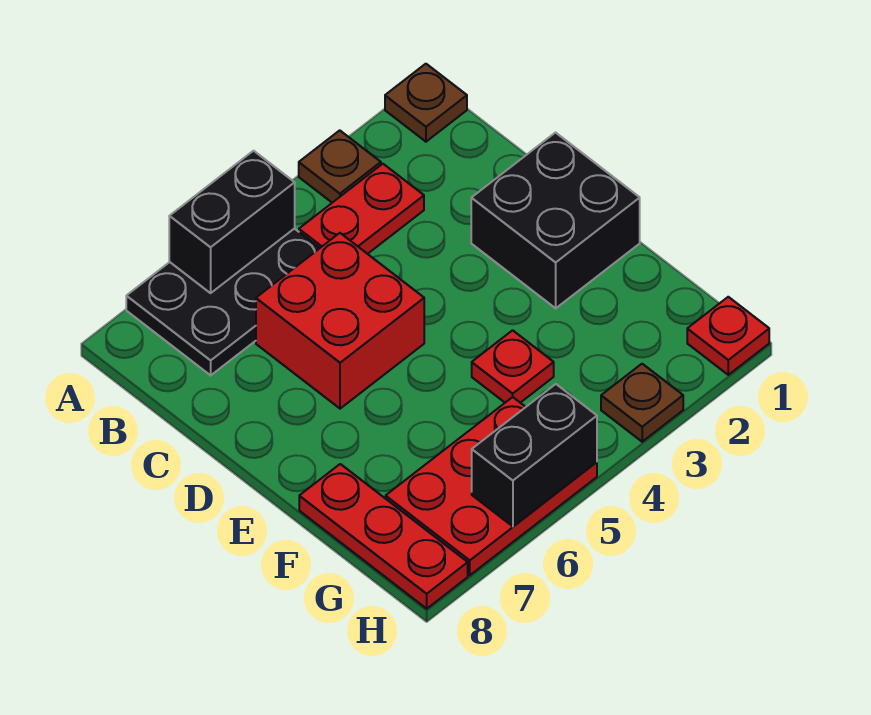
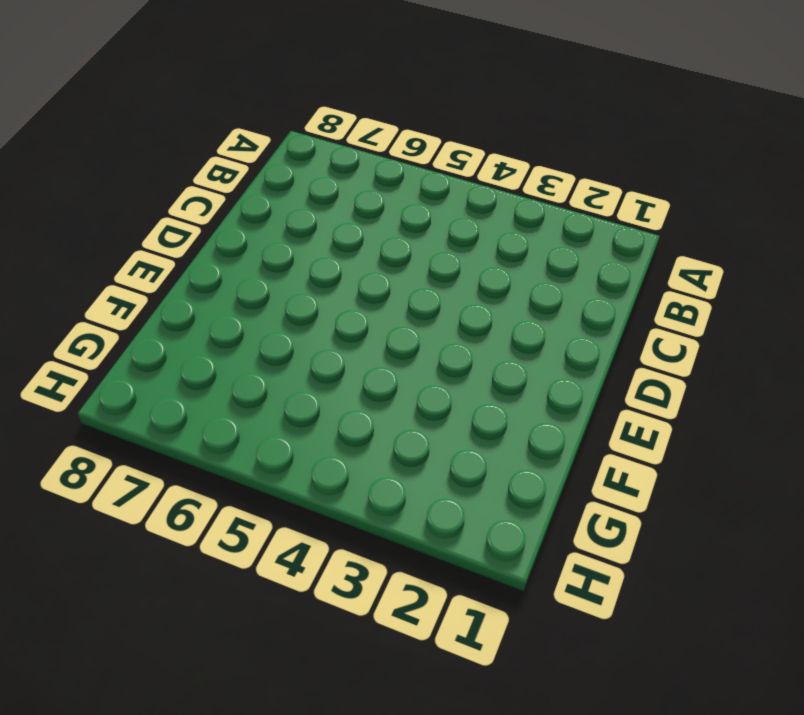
none -> brown plate A1 level 1
none -> brown plate A3 level 1
none -> black plate A5:B7 level 1

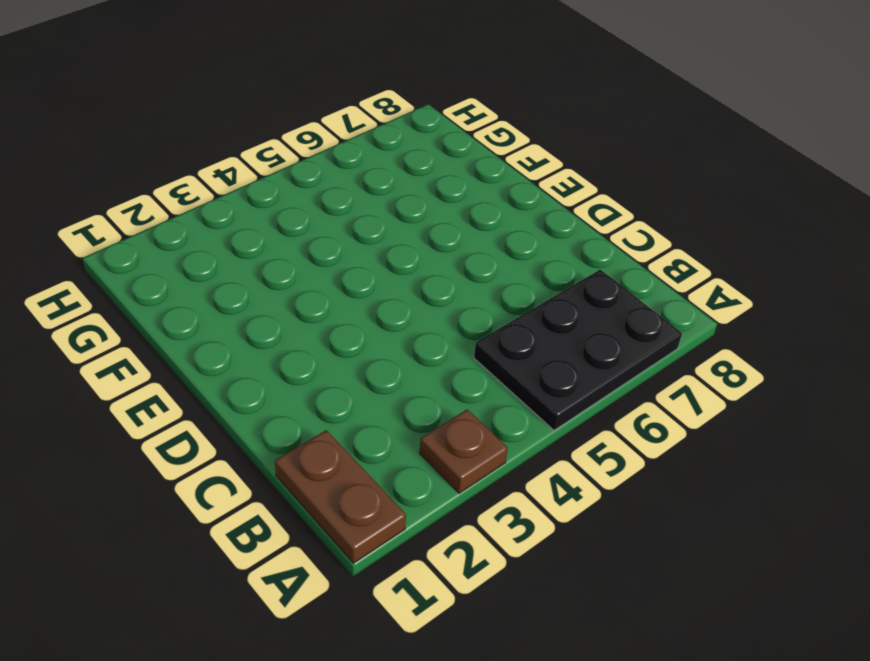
brown plate A1:B1 level 1 -> brown plate A1 level 1
none -> red plate B3:B4 level 1
none -> red brick C5:D6 level 1
none -> black brick D1:E2 level 1

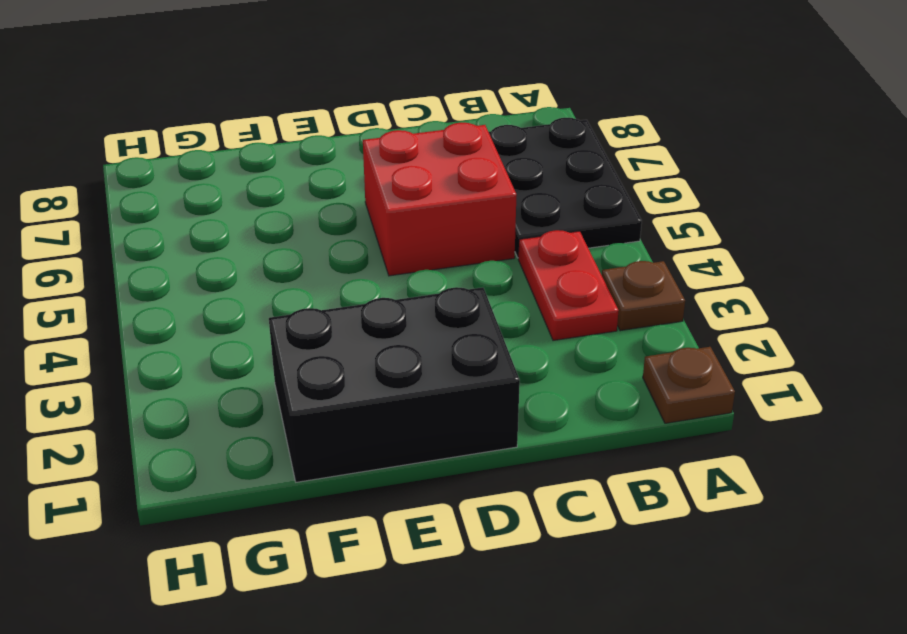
black brick D1:F2 level 1 -> black brick D1:E2 level 1
none -> red plate F4 level 1
none -> red plate F8:H8 level 1
none -> red plate G5:H7 level 1

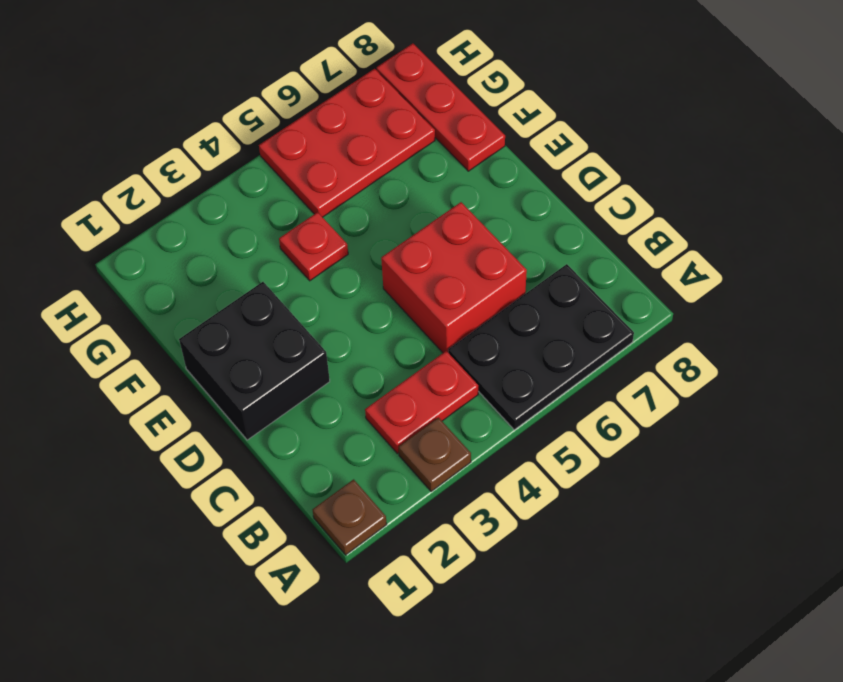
none -> red plate H1 level 1
none -> brown plate H3 level 1
none -> black brick A5:A6 level 2

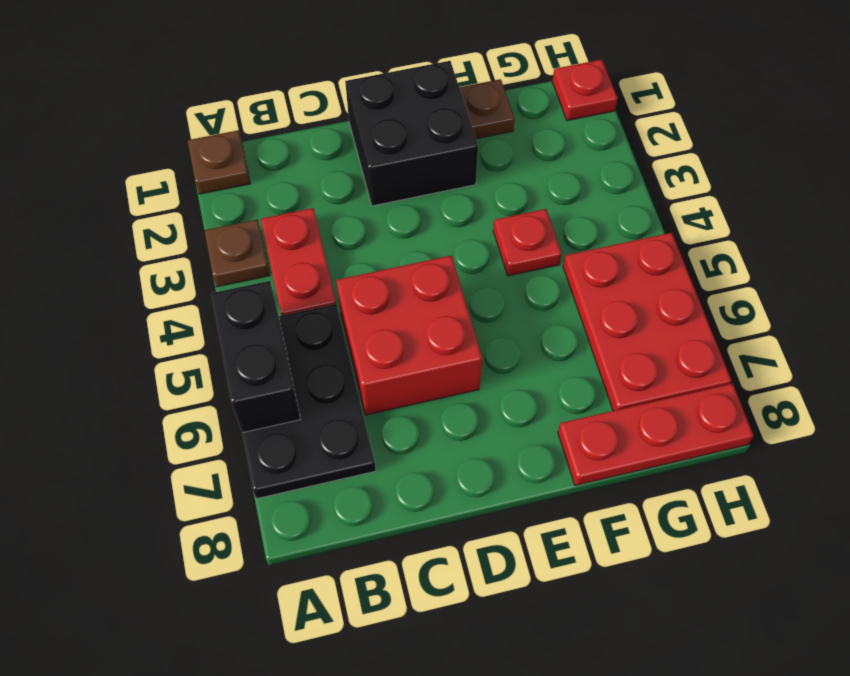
brown plate F1 level 1 -> brown plate H3 level 1
none -> black brick H5:H6 level 2

